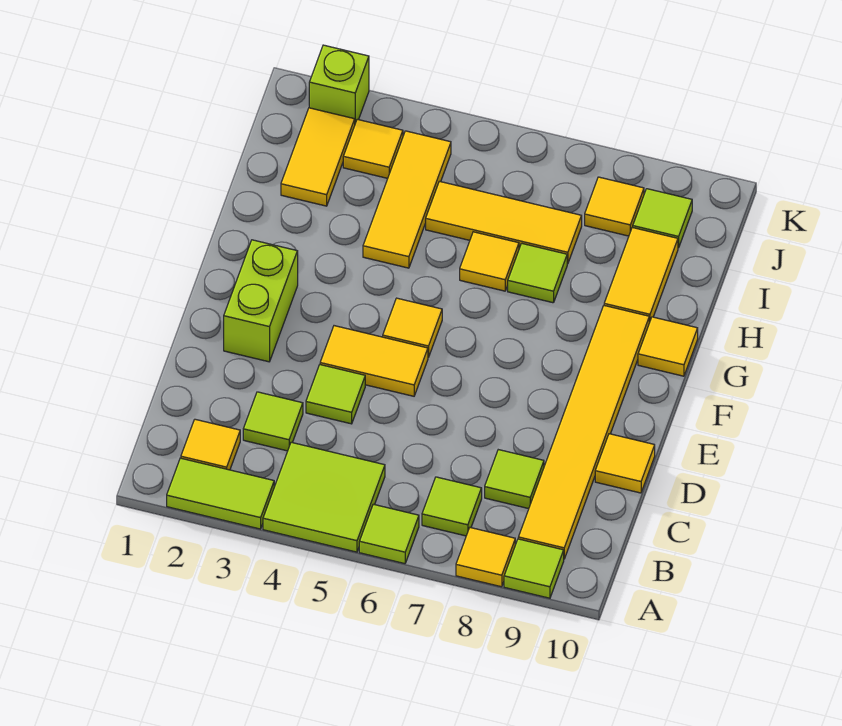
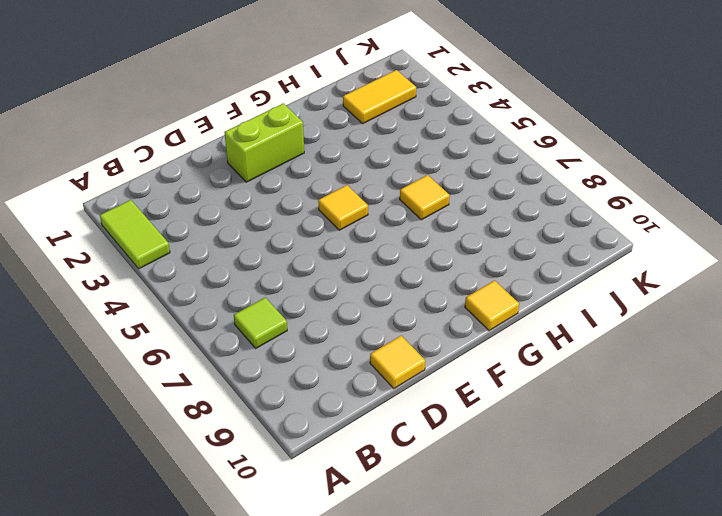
none -> lime tile A4:B5 level 1
none -> lime tile A6 level 1
none -> yellow tile A8 level 1

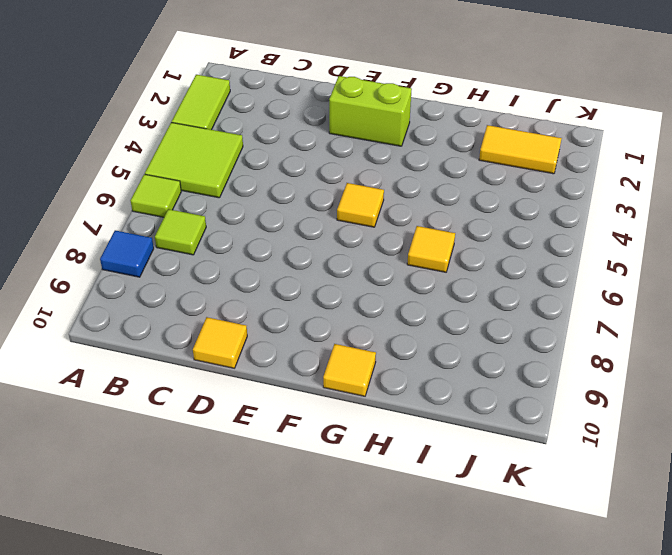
blue tile A8 level 1 -> yellow tile A8 level 1
none -> lime tile A9 level 1
none -> yellow tile B2 level 1
none -> yellow tile B9:G9 level 1

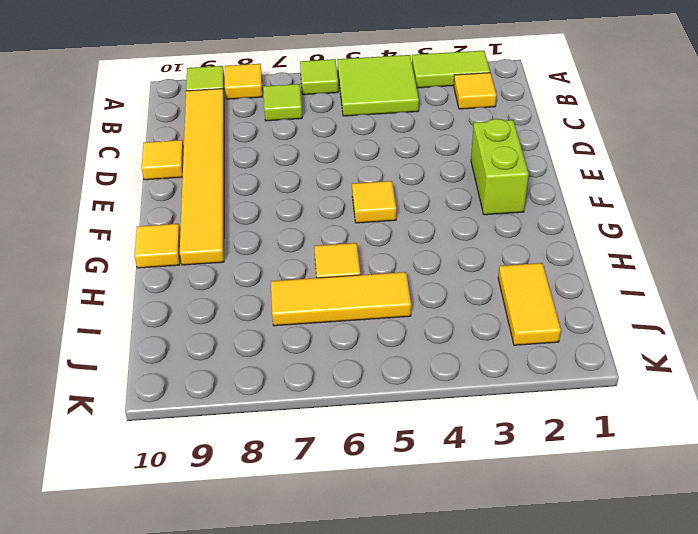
none -> lime tile C3 level 1
none -> lime tile C8 level 1
none -> lime tile D4 level 1

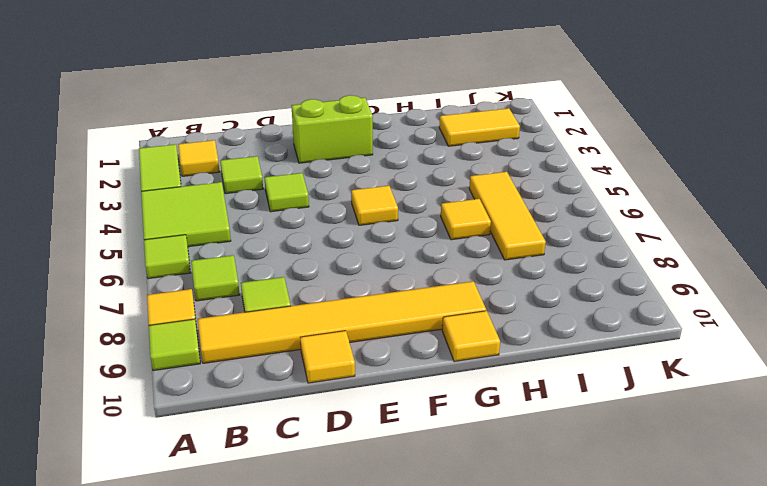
none -> yellow tile E4:E5 level 1
none -> yellow tile H4:J4 level 1
none -> lime tile H7 level 1

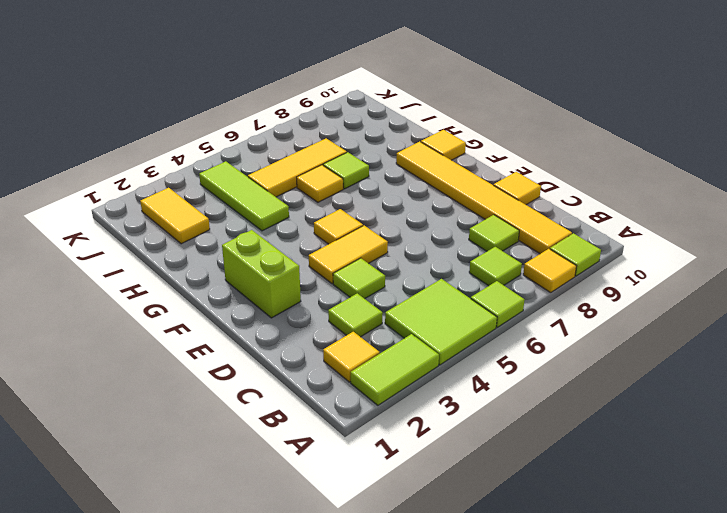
lime tile H4:J4 level 1 -> yellow tile H4:J4 level 1
none -> yellow tile H9:I9 level 1
none -> yellow tile J3 level 1
none -> yellow tile J8 level 1

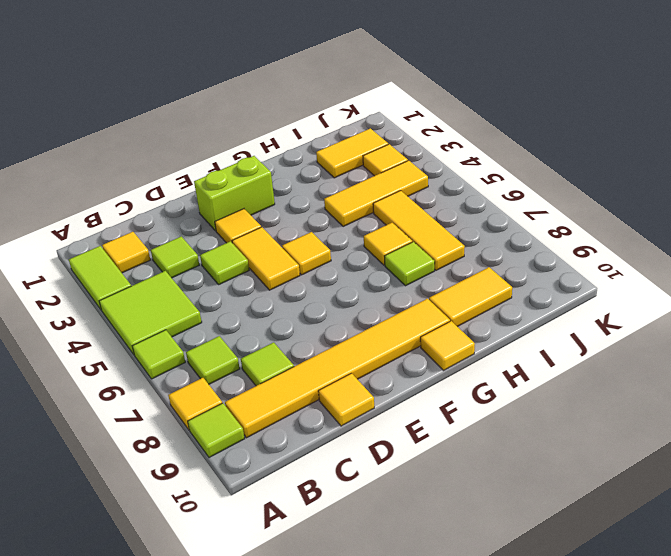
yellow tile E3 level 1 -> yellow tile J8 level 1
none -> lime tile J9 level 1
none -> lime brick K2 level 1

